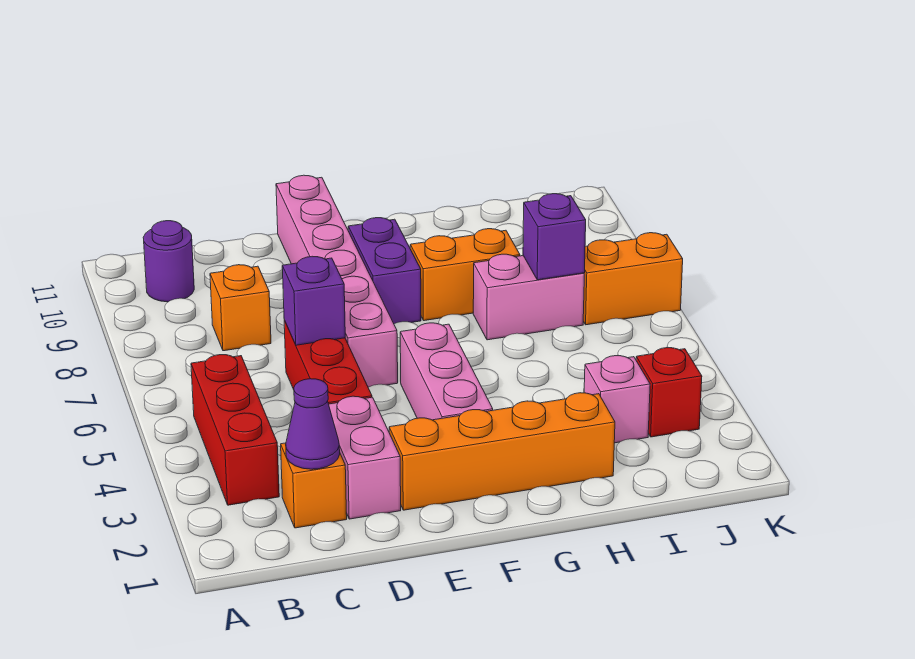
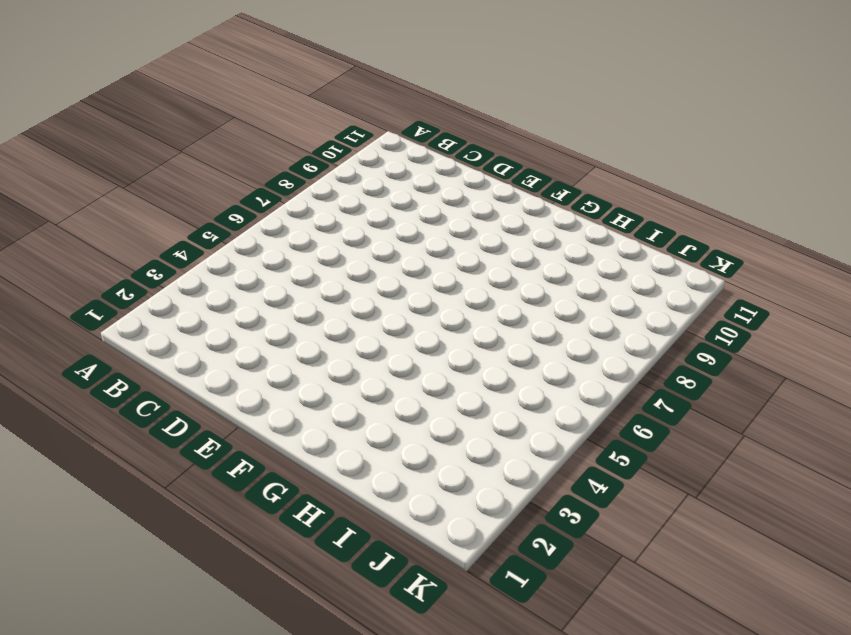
none -> red brick B3:B5 level 1
none -> purple round brick B10 level 1
none -> orange brick C2 level 1

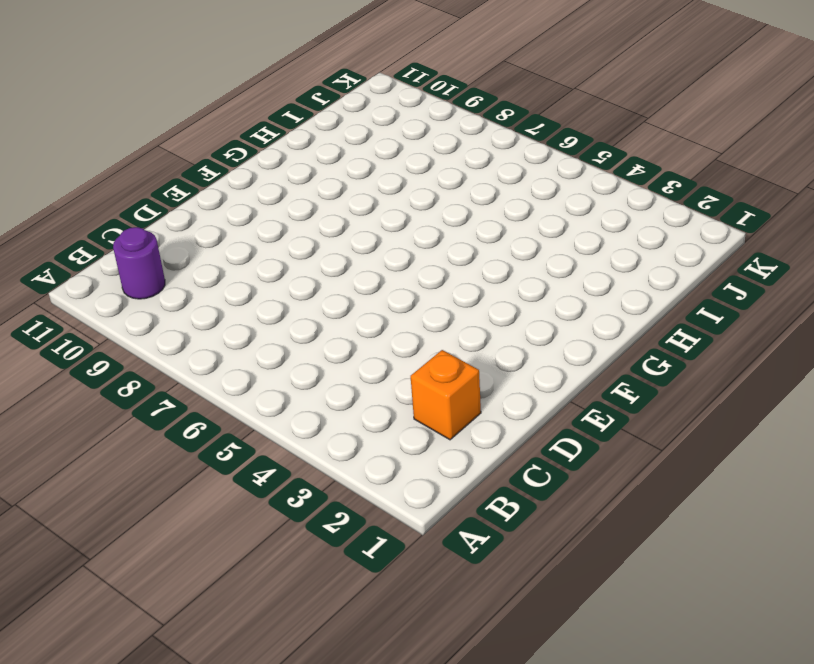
none -> red brick B3:B5 level 1
none -> orange brick C8 level 1
none -> pink brick D2:D3 level 1

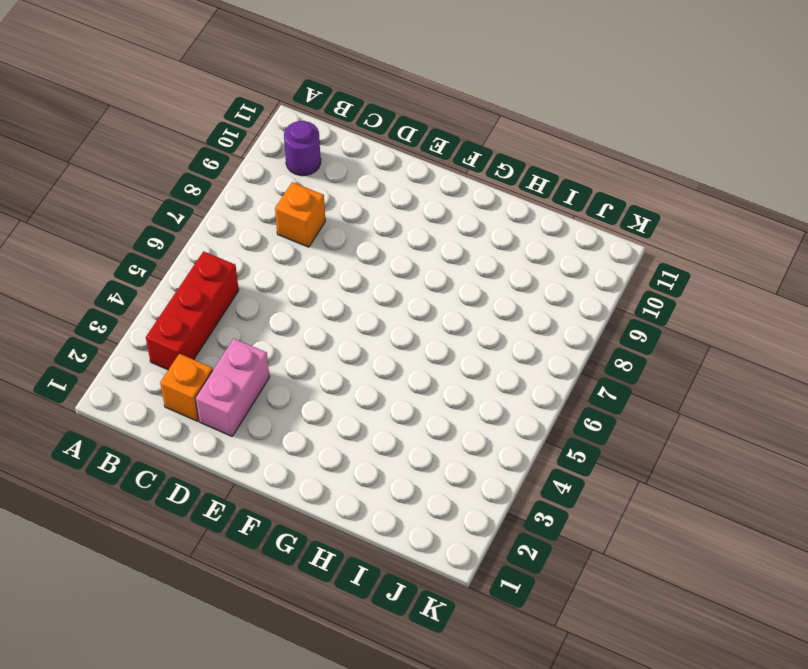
none -> red brick D4:D6 level 1
none -> orange brick E2:H2 level 1
none -> pink brick E6:E11 level 1

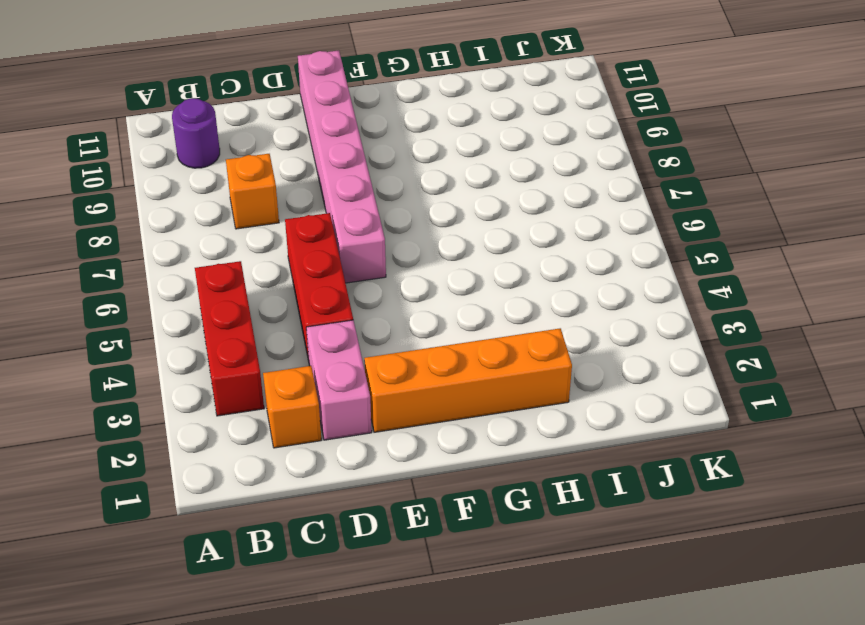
none -> pink brick F3:F5 level 1
none -> purple brick F8:F9 level 1
none -> orange brick G8:H8 level 1

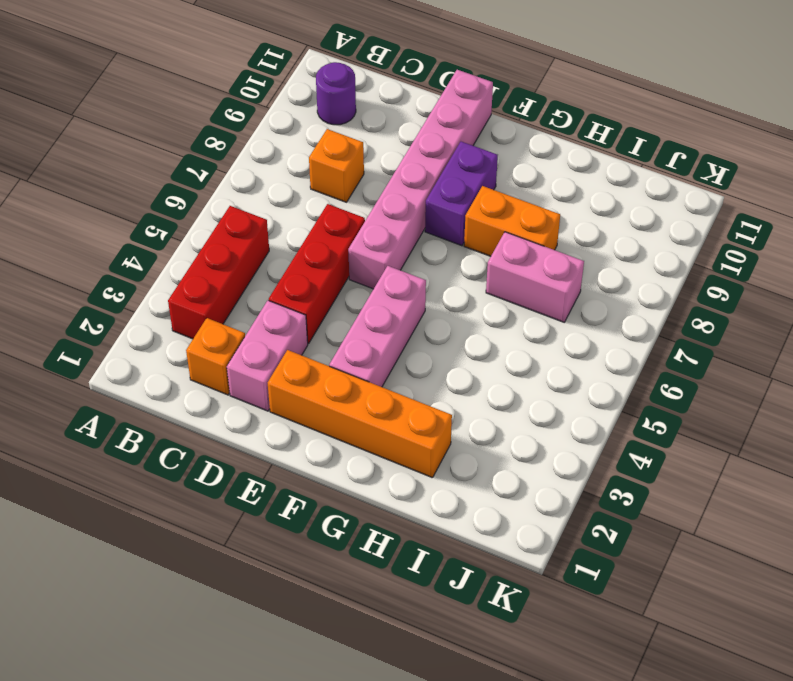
none -> pink brick I3 level 1
none -> red brick J3 level 1
none -> orange brick J7:K7 level 1

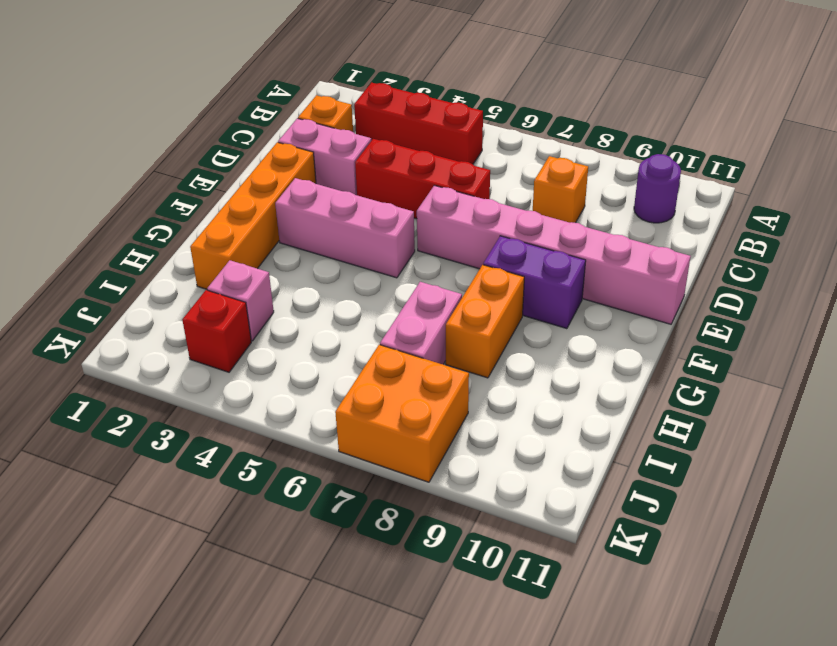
orange brick J7:K8 level 1 -> orange brick J7:K7 level 1
none -> purple cone C2 level 2
none -> purple brick D6 level 2
none -> purple brick I7 level 2

